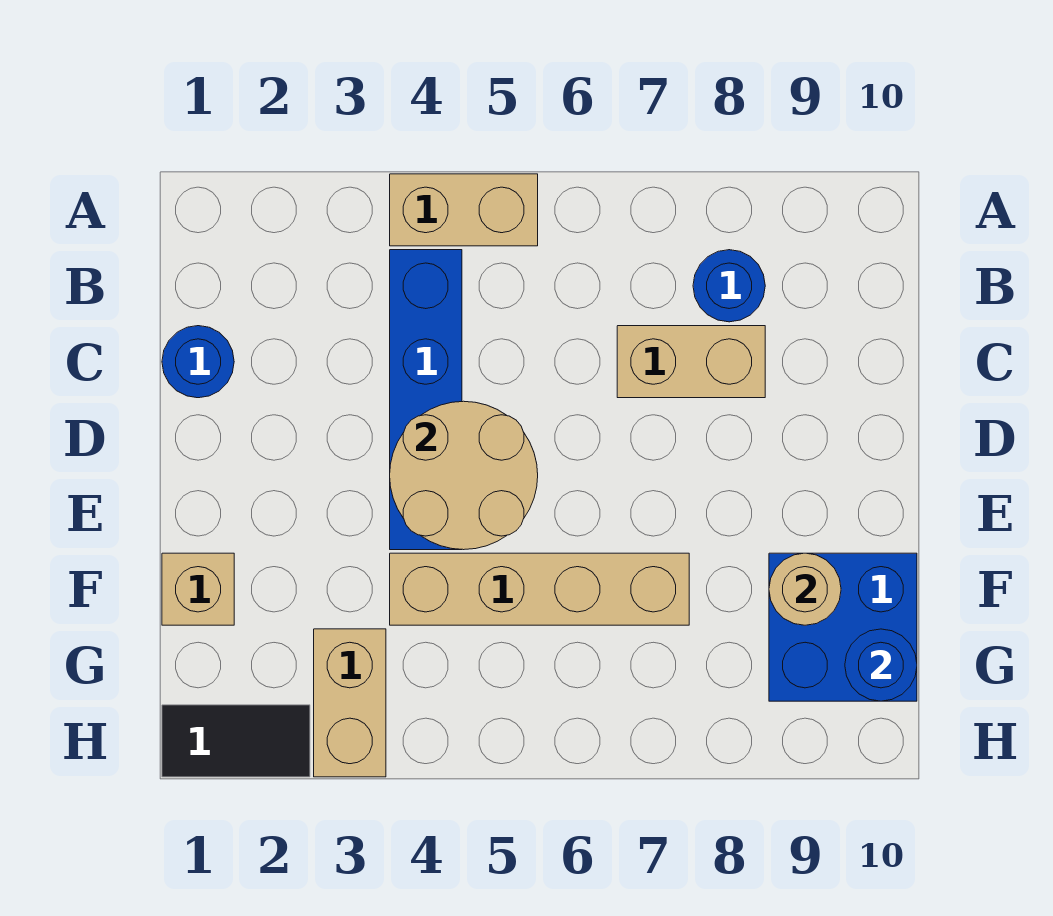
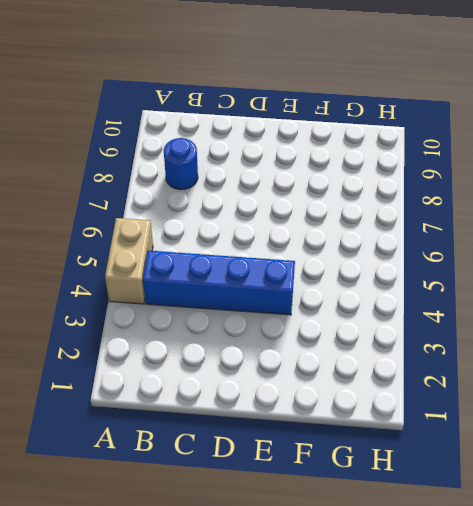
none -> blue round brick C1 level 1
none -> tan brick C7:C8 level 1
none -> tan brick F1 level 1

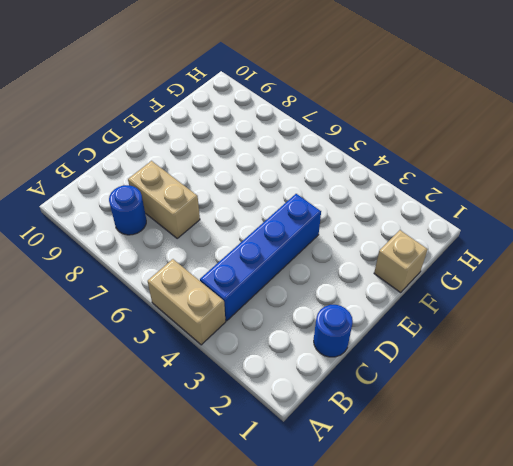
none -> tan brick F4:F7 level 1
none -> blue brick F9:G10 level 1
none -> tan brick G3:H3 level 1

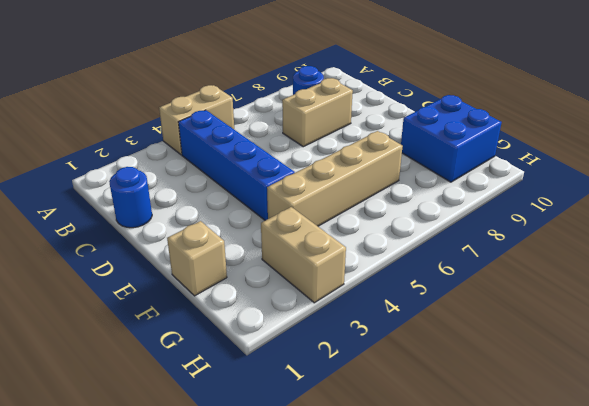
none -> black tile H1:H2 level 1
none -> tan round brick D4:E5 level 2
none -> tan round brick F9 level 2

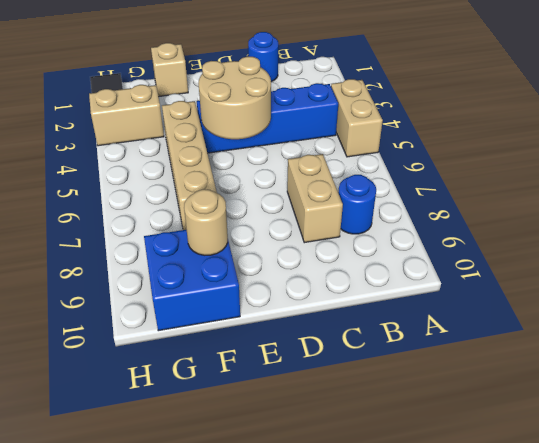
none -> blue round brick G10 level 2

